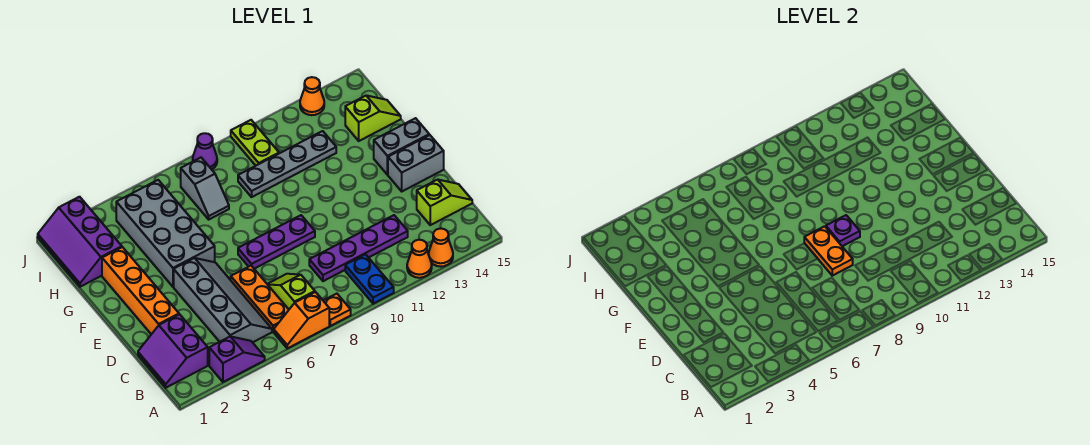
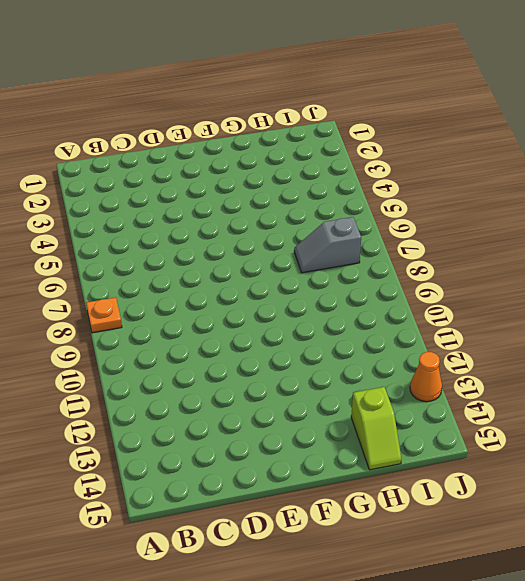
none -> purple slope A3:A4 level 1 top 3
none -> orange slope A6:A7 level 1 top 7
none -> blue plate A10:B10 level 1

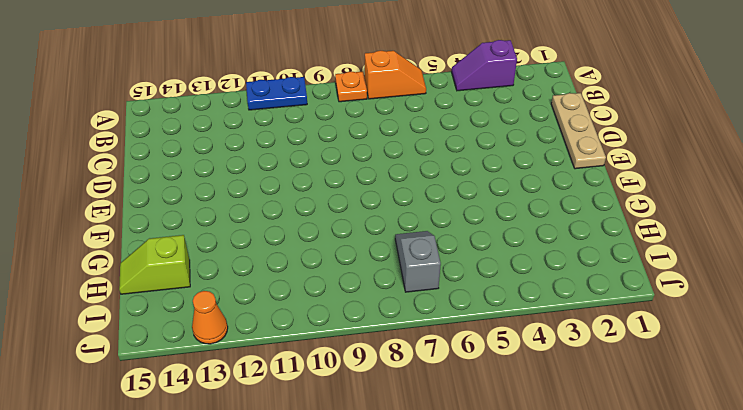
blue plate A10:A11 level 1 -> blue plate A10:B10 level 1
tan plate C1:E1 level 1 -> purple slope B1:C2 level 1 top 2
none -> orange cone A12 level 1
none -> orange cone A13 level 1
none -> grey slope B4:E5 level 1 top 4

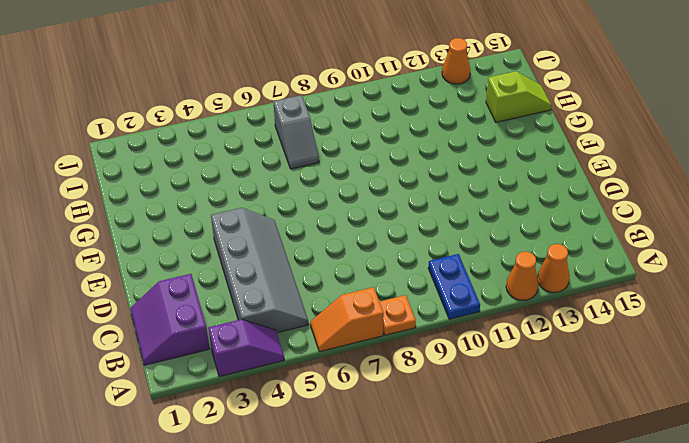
none -> orange plate B6:D6 level 1
none -> lime slope B7:C7 level 1 top B
none -> purple plate C9:C12 level 1

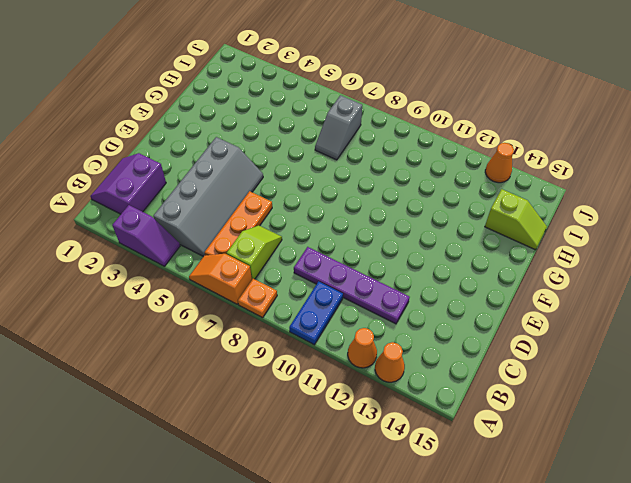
none -> lime slope C14:C15 level 1 top 14
none -> orange brick D2:G2 level 1
none -> purple plate E7:E9 level 1

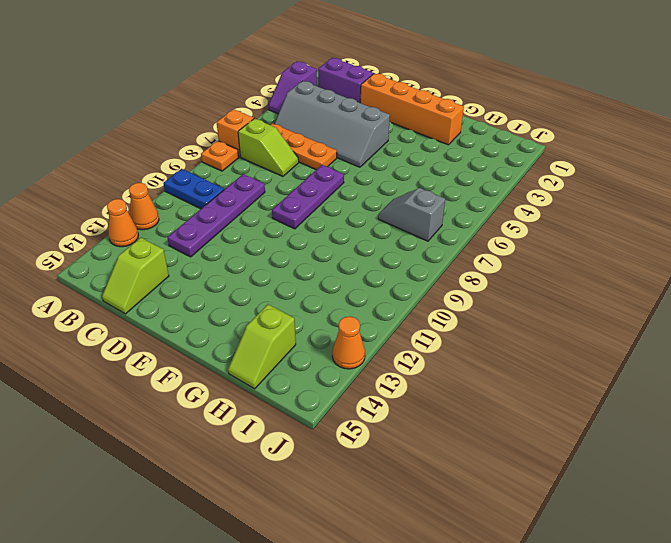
none -> grey brick E14:E15 level 1
none -> grey brick F4:I5 level 1
none -> grey brick F14:F15 level 1

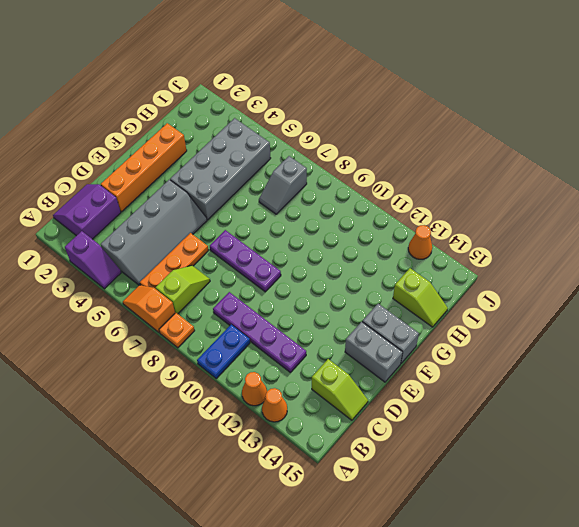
none -> purple slope H1:J2 level 1 top 2
none -> grey plate H9:H12 level 1
none -> lime plate I10:J10 level 1

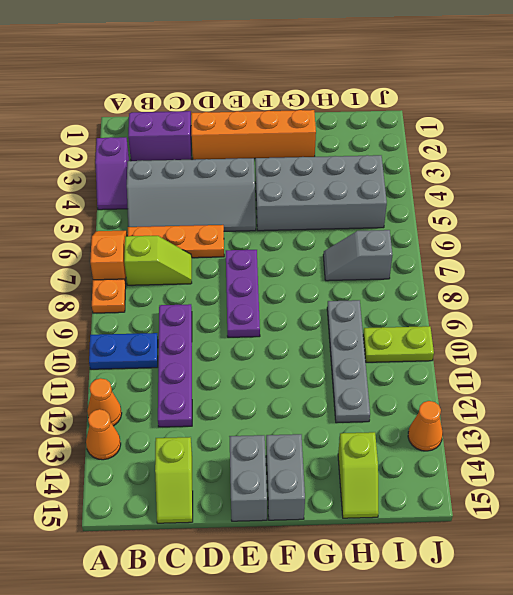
none -> purple slope H1:J2 level 1 top 2
none -> purple cone J8 level 1
none -> orange plate D8:E8 level 2

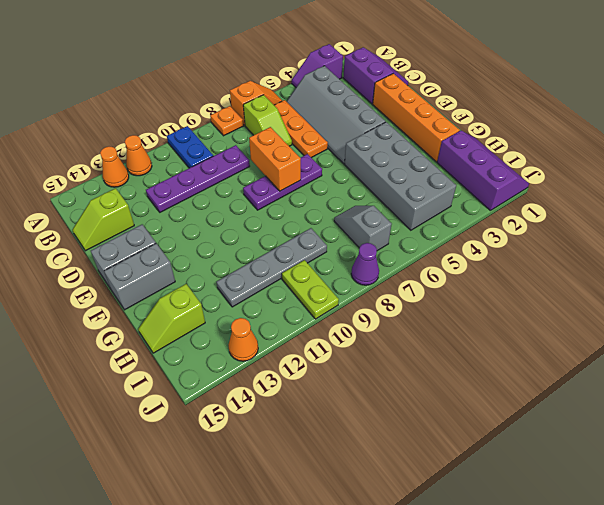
orange brick D8:E8 level 2 -> orange plate D8:E8 level 2
none -> purple plate E9 level 2

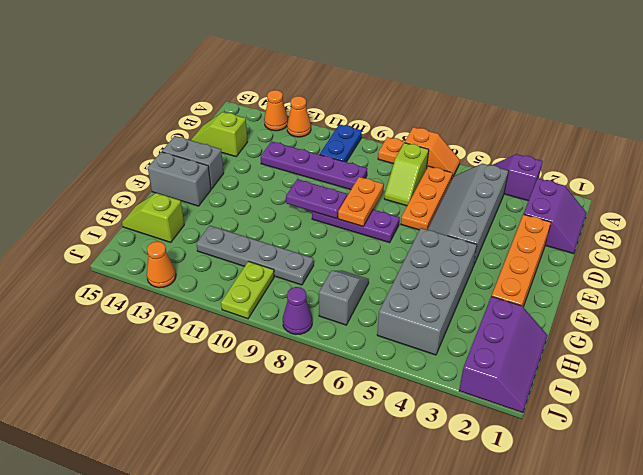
purple plate E9:E10 level 2 -> purple plate E9 level 2

